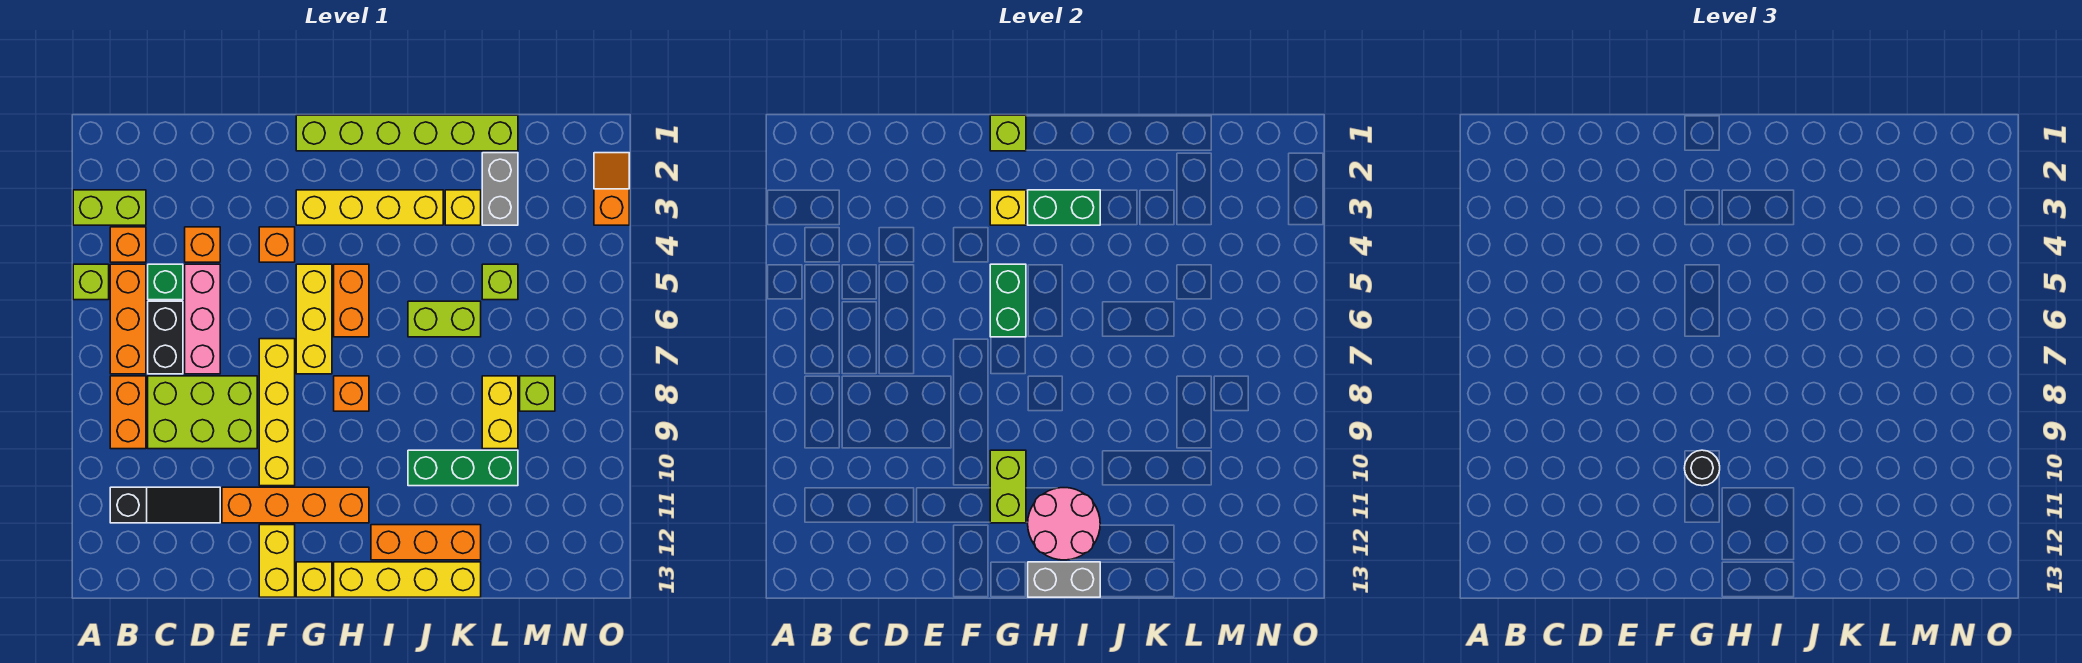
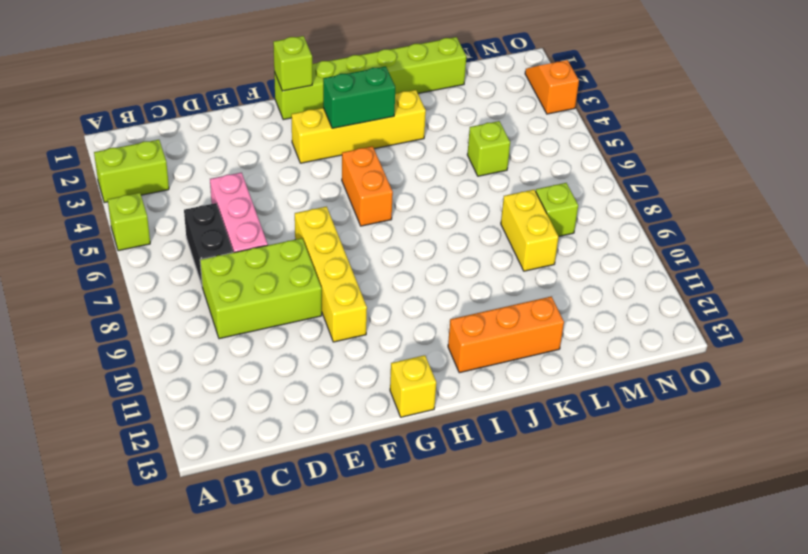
none -> orange brick B4 level 1
none -> orange brick B5:B7 level 1
none -> orange brick B8:B9 level 1
none -> black slope B11:D11 level 1 top B

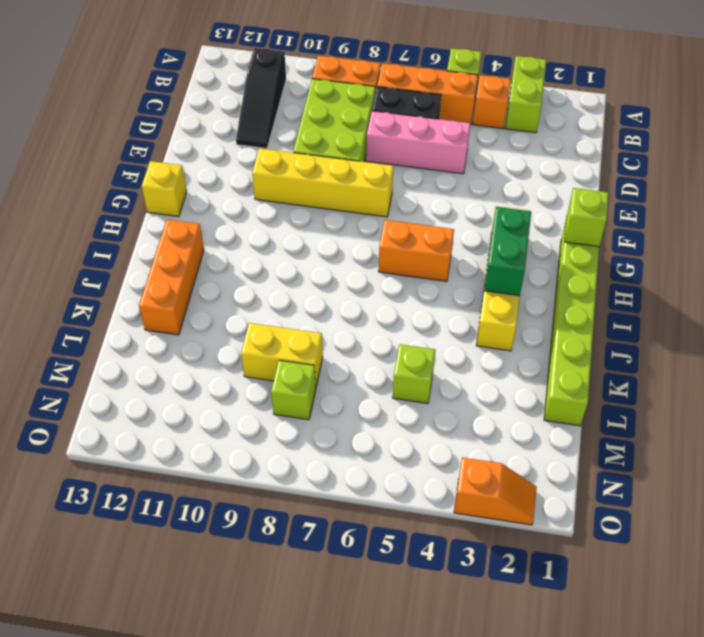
none -> green brick C5 level 1
none -> orange brick D4 level 1
none -> orange brick E11:H11 level 1
none -> orange brick F4 level 1

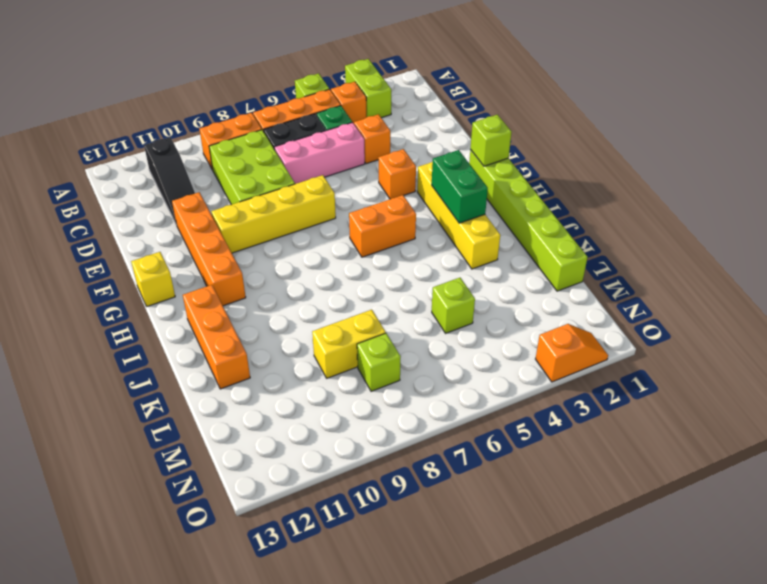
none -> yellow brick F12:F13 level 1
none -> yellow brick G5:G7 level 1
none -> orange brick H8 level 1
none -> yellow brick H13:K13 level 1

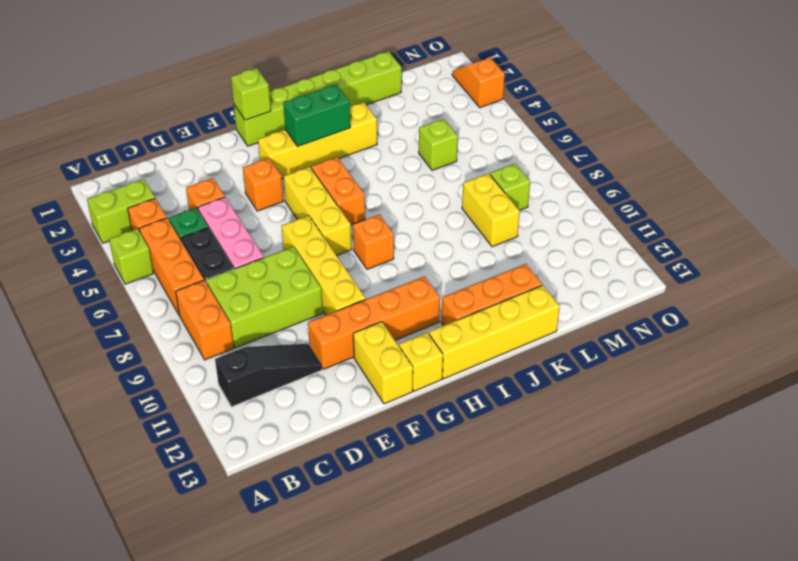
none -> lime brick J6:K6 level 1
none -> green brick J10:L10 level 1
none -> yellow brick K3 level 1
none -> grey brick L2:L3 level 1

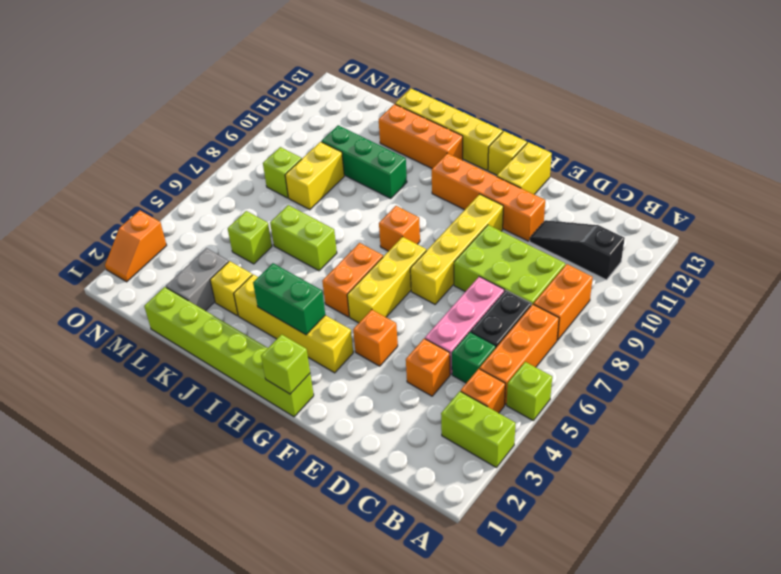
none -> yellow brick G3 level 2
none -> green brick G5:G6 level 2
none -> lime brick G10:G11 level 2
none -> pink round brick H11:I12 level 2

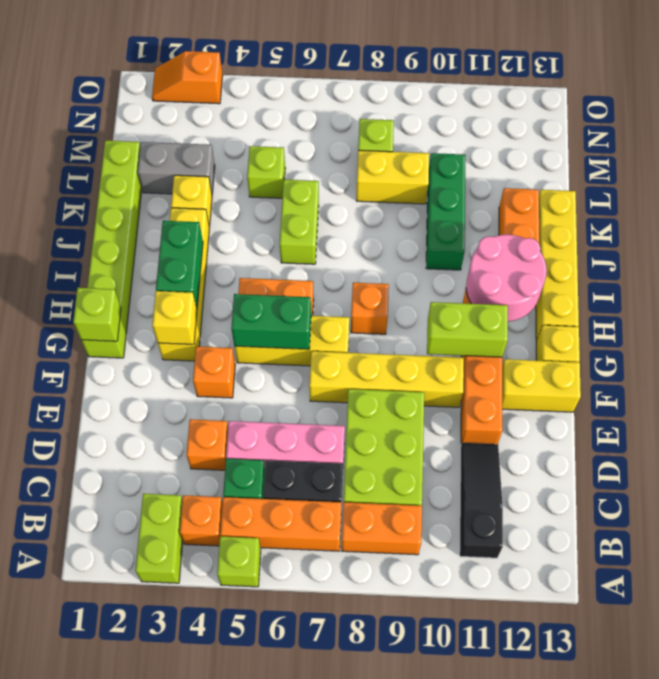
none -> grey brick H13:I13 level 2
none -> black round brick G10 level 3

